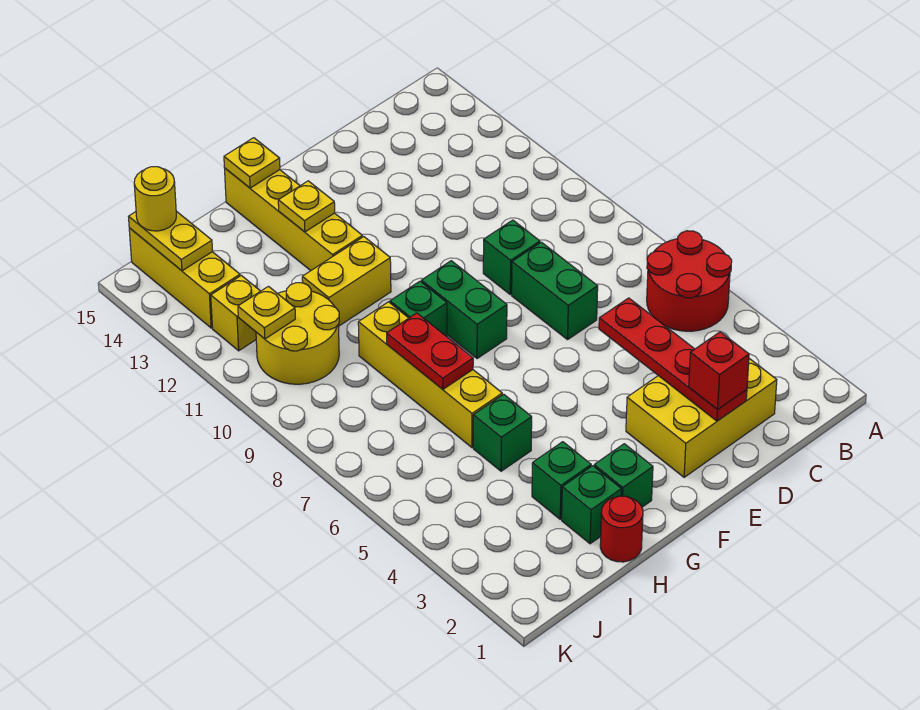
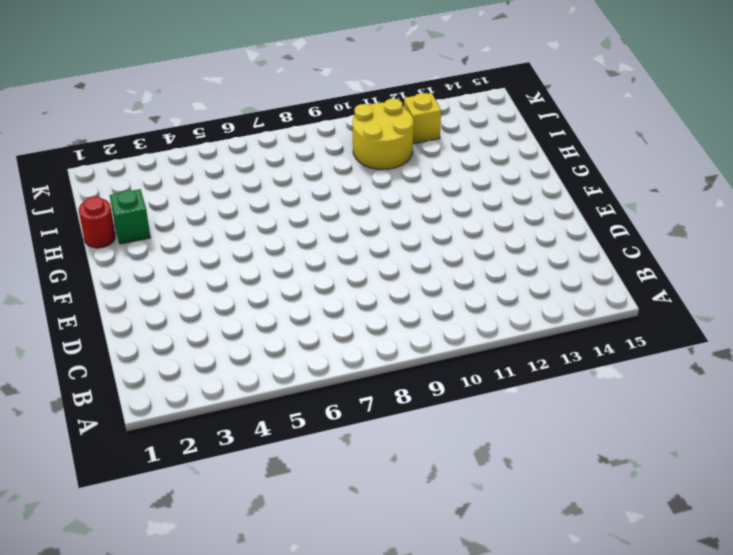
none -> red round brick A5:B6 level 1
none -> yellow brick C2:E3 level 1
none -> green brick D7:D8 level 1

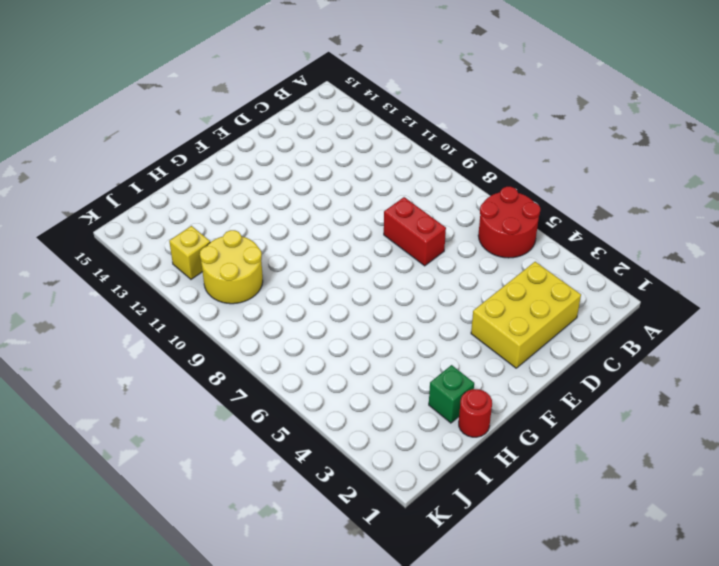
red brick D7:D8 level 1 -> green brick D7:D8 level 1
none -> green brick D9 level 1
none -> green brick F8:F9 level 1
none -> green brick G2 level 1

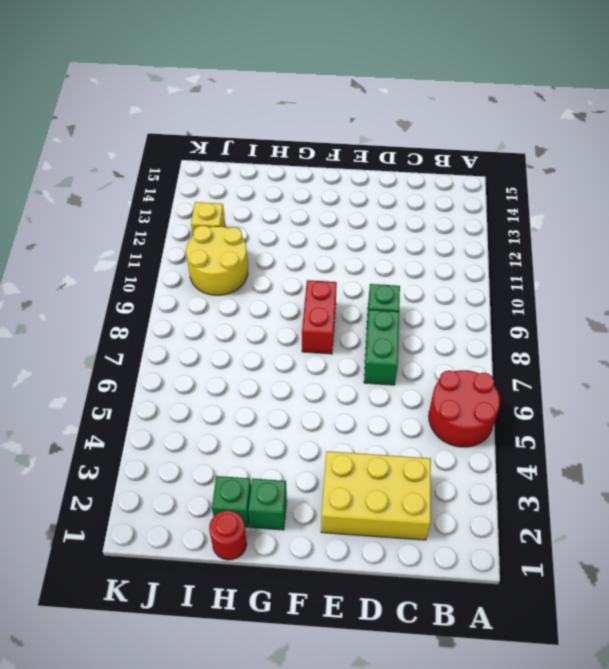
red brick F8:F9 level 1 -> green brick F8:F9 level 1
none -> green brick G9 level 1
none -> yellow brick G11:H11 level 1
none -> yellow brick G12:G15 level 1

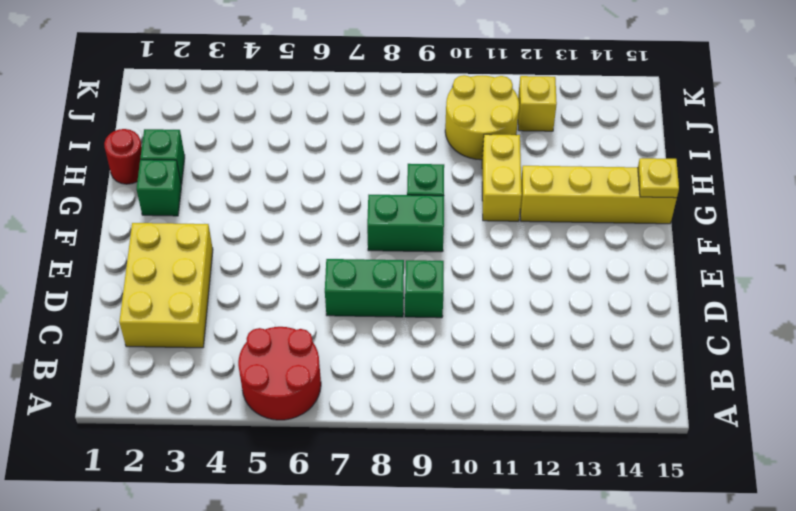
none -> green brick H3 level 1
none -> green brick H5 level 1
none -> yellow brick H6:H9 level 1

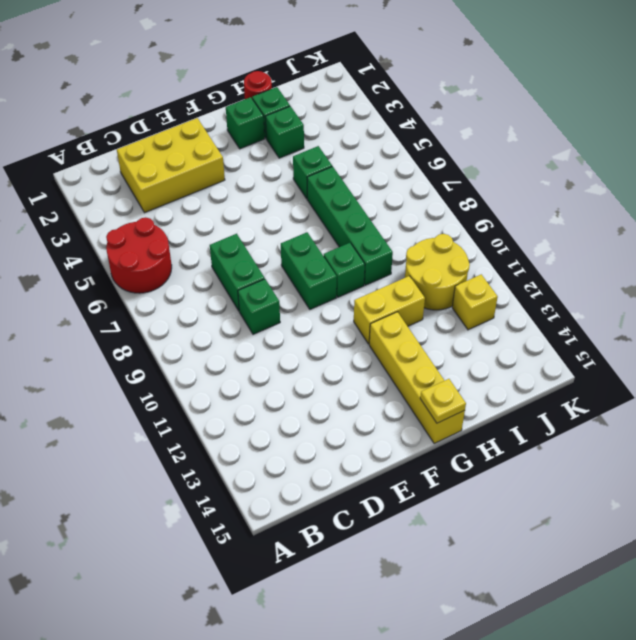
green brick H6:H9 level 1 -> yellow brick H6:H9 level 1
none -> yellow brick J13:J15 level 1
none -> red plate D2:D5 level 2
none -> yellow plate G13 level 2

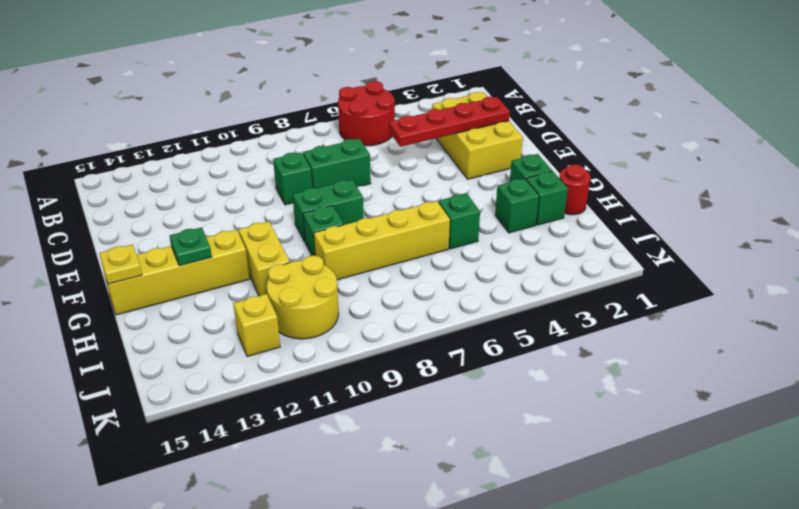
green plate G13 level 2 -> yellow plate G13 level 2
none -> yellow brick J13:J15 level 1
none -> red plate H7:H8 level 2
none -> yellow plate J11 level 2

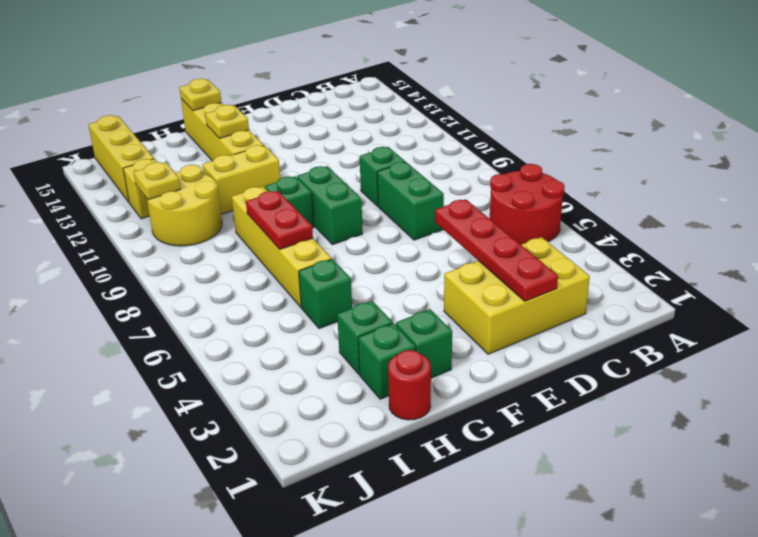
none -> yellow plate J14:J15 level 2
none -> red brick D2 level 3
none -> yellow round brick J15 level 3

